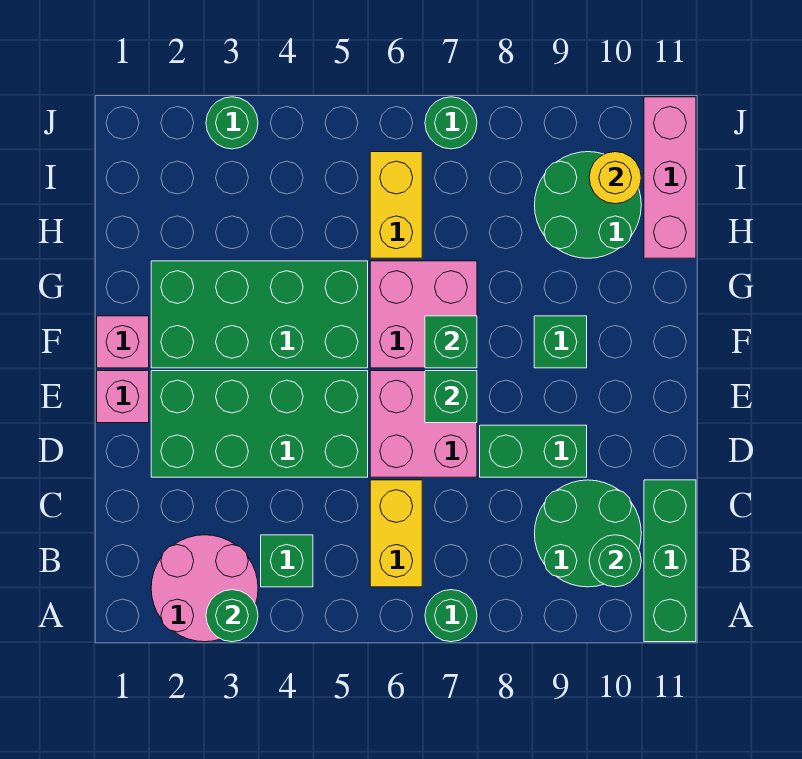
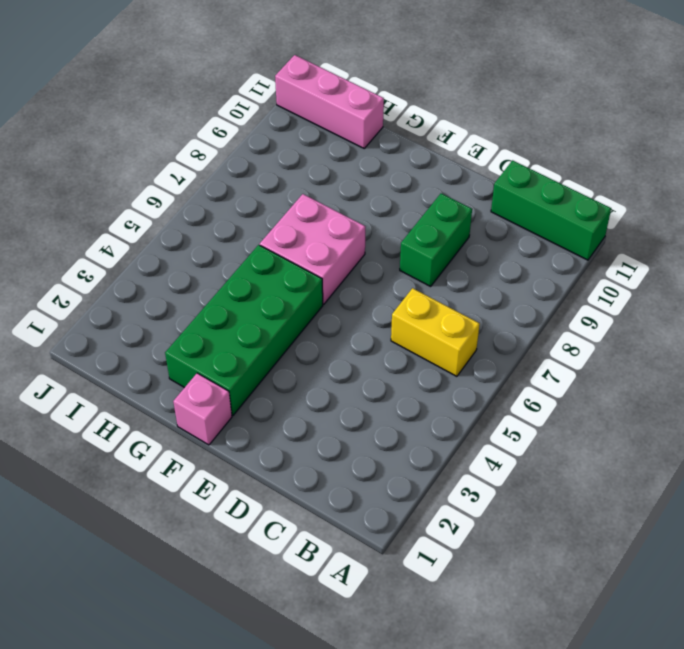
none -> pink round brick A2:B3 level 1
none -> green round brick A7 level 1
none -> green brick B4 level 1

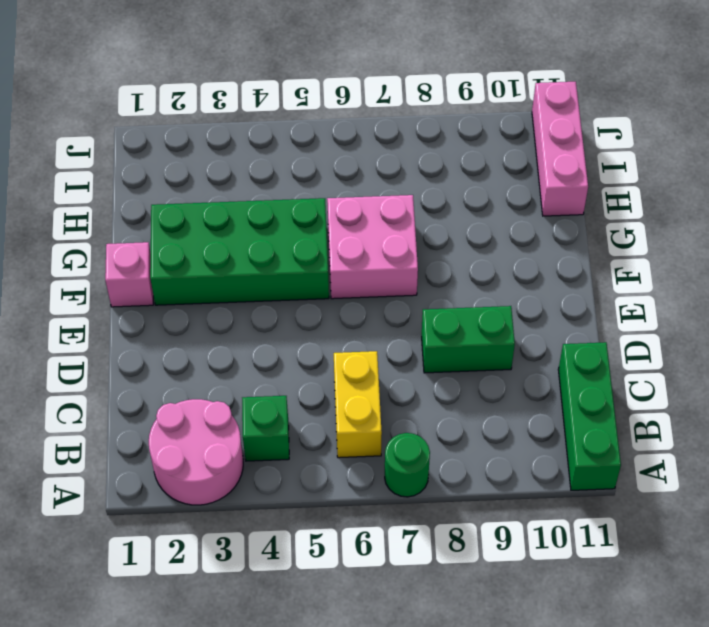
none -> green round brick B9:C10 level 1
none -> green brick D2:E5 level 1
none -> pink brick D6:E7 level 1

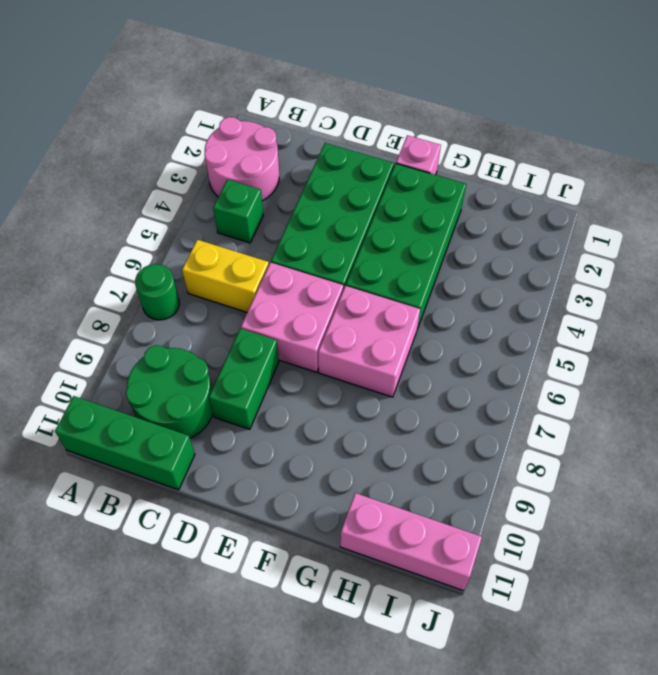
none -> pink brick E1 level 1
none -> green brick F9 level 1
none -> yellow brick H6:I6 level 1

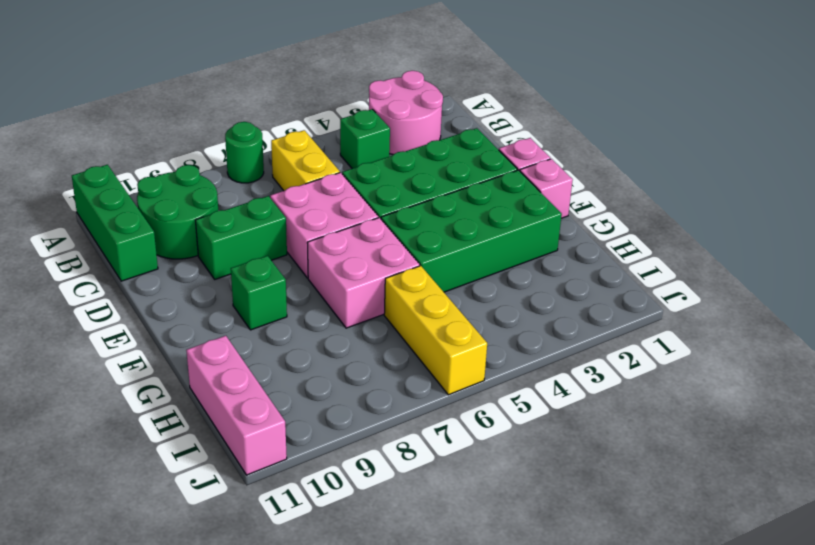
yellow brick H6:J6 level 1 -> yellow brick H6:I6 level 1
none -> green round brick H9:I10 level 1
none -> green round brick J3 level 1
none -> green round brick J7 level 1

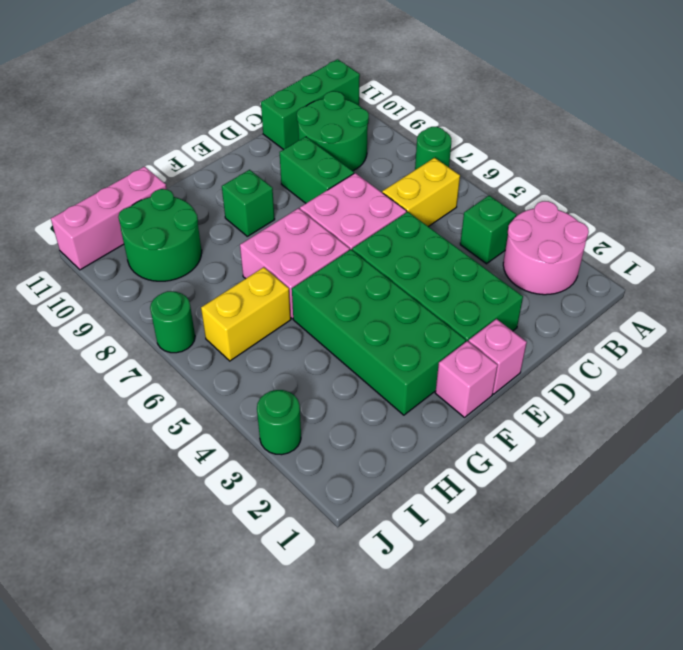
none -> green round brick A3 level 2
none -> green round brick B10 level 2
none -> green brick E7 level 2

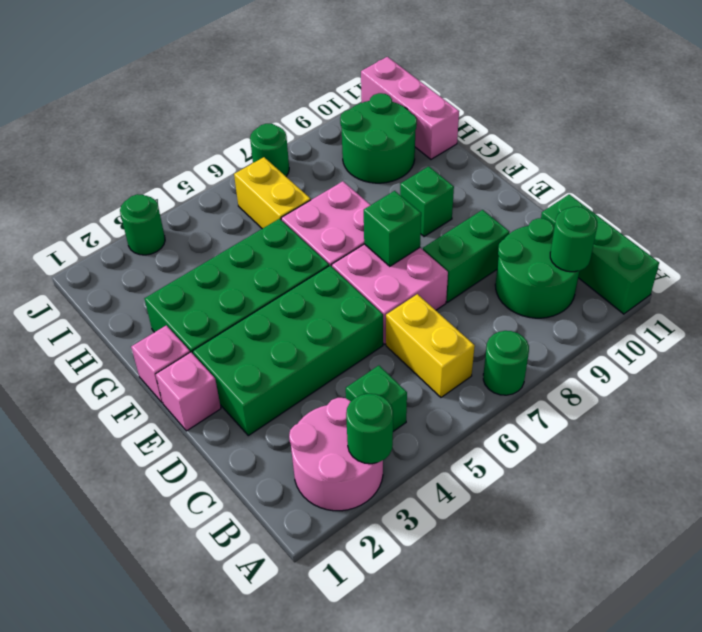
none -> green brick F7 level 2
none -> yellow round brick I10 level 2

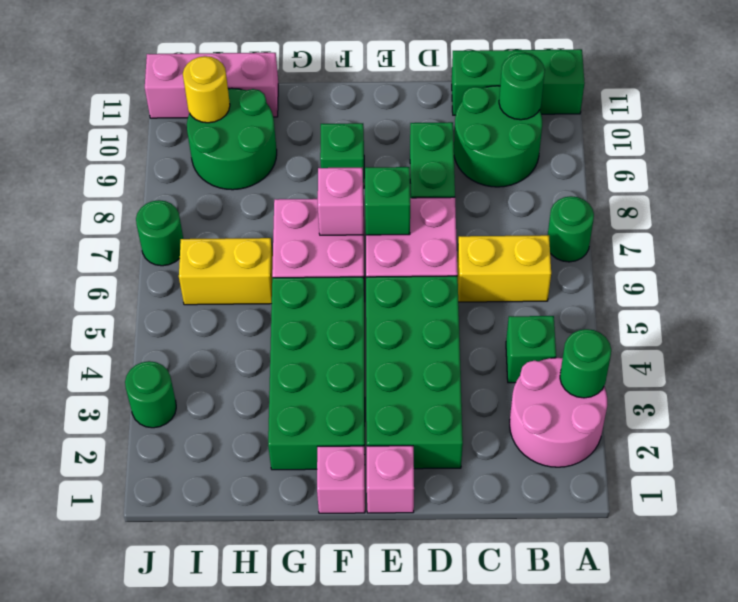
pink brick F7 level 2 -> green brick F7 level 2

